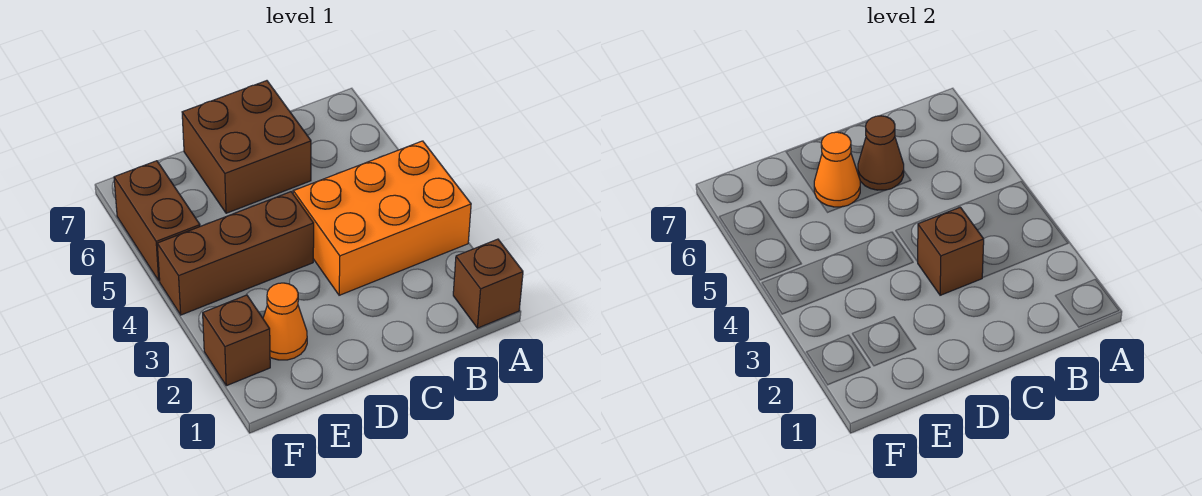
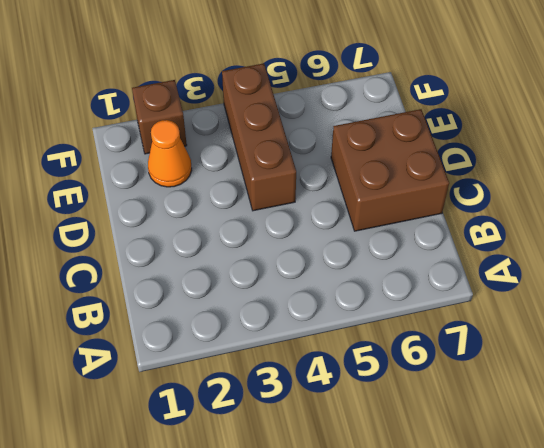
none -> brown brick A1 level 1
none -> orange brick A3:C4 level 1

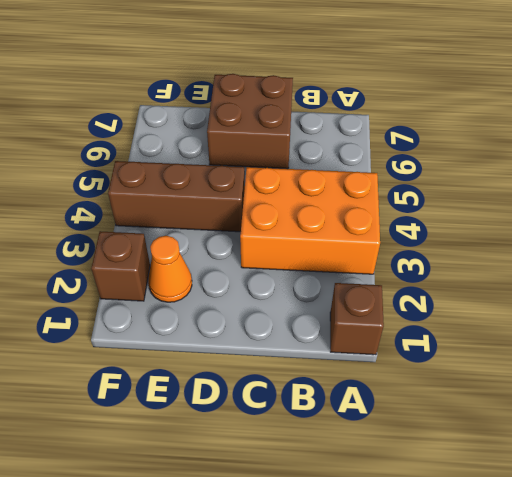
none -> brown brick F5:F6 level 1
none -> brown brick C3 level 2

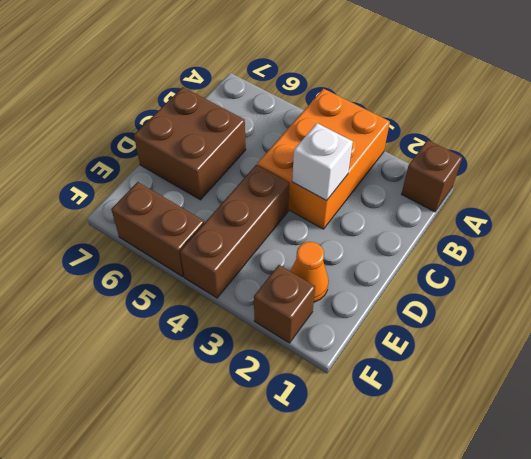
white brick C3 level 2 -> brown brick C3 level 2
none -> brown cone C6 level 2
none -> orange cone D6 level 2

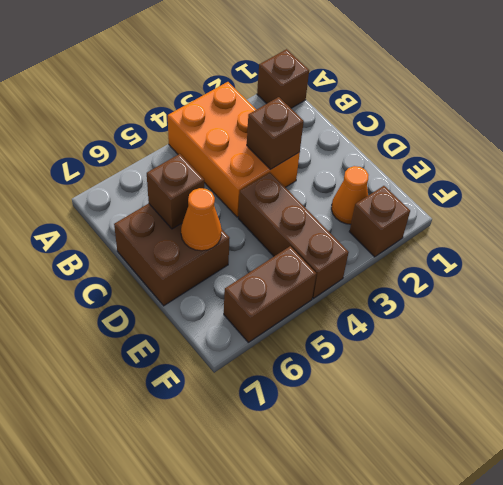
brown brick C6 level 2 -> brown cone C6 level 2

